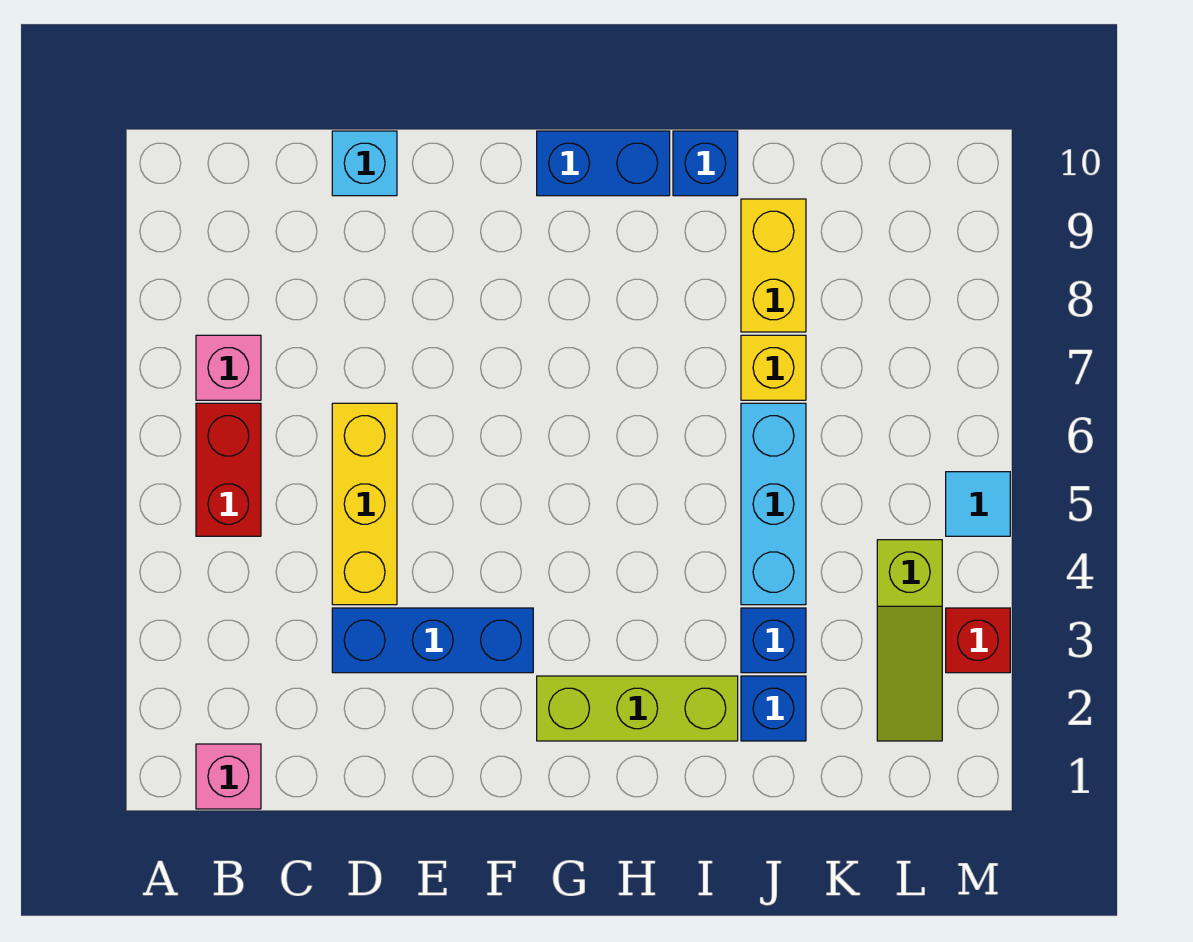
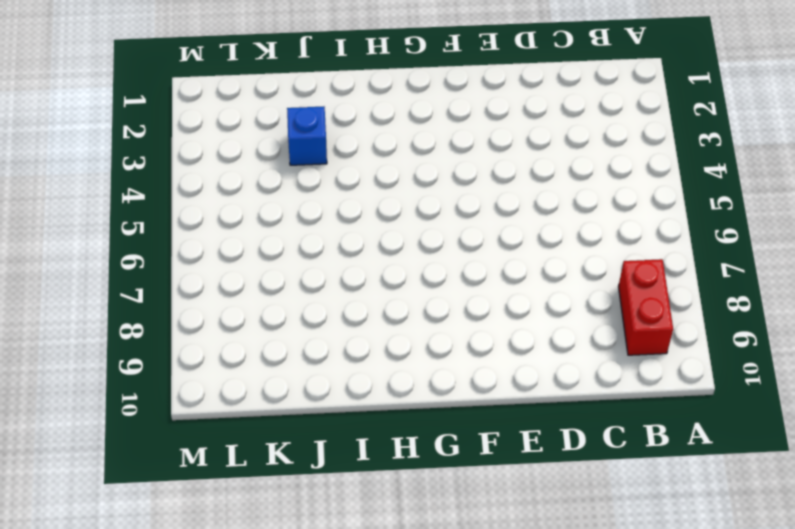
red brick B8:B9 level 1 -> red brick B5:B6 level 1
none -> pink brick B1 level 1
none -> pink brick B7 level 1
none -> blue brick D3:F3 level 1

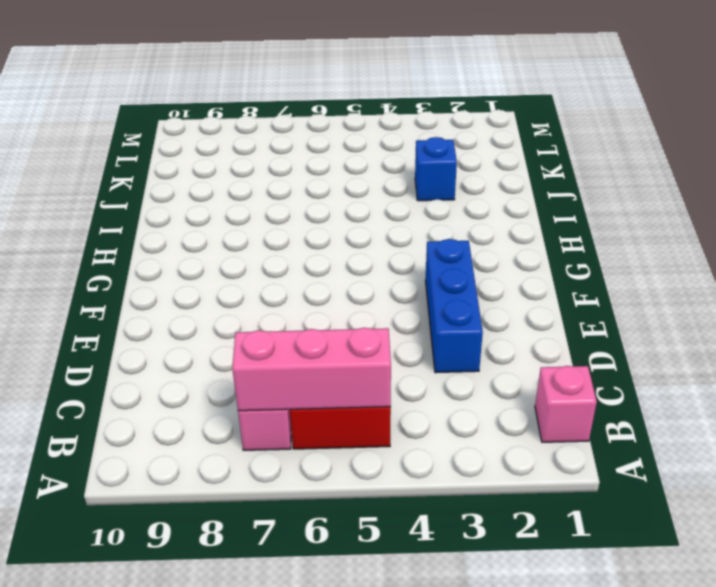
pink brick B5:B7 level 2 -> none
none -> yellow brick D4:D6 level 1
none -> cyan brick D10 level 1
none -> lime brick G2:I2 level 1

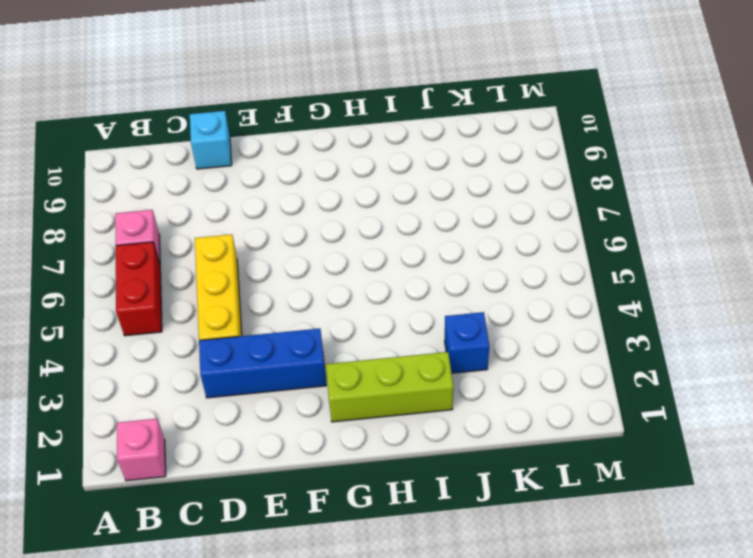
none -> blue brick G10:H10 level 1
none -> blue brick I10 level 1
none -> blue brick J2 level 1

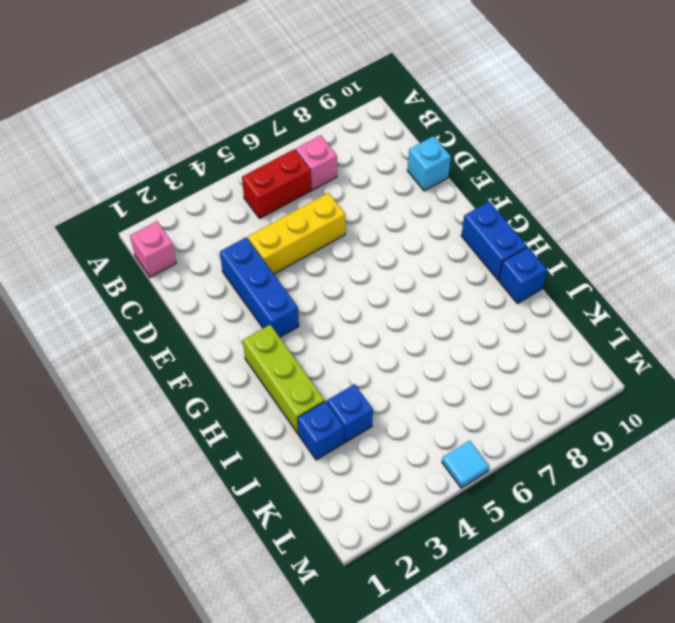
none -> cyan brick J4:J6 level 1
none -> yellow brick J7 level 1
none -> yellow brick J8:J9 level 1

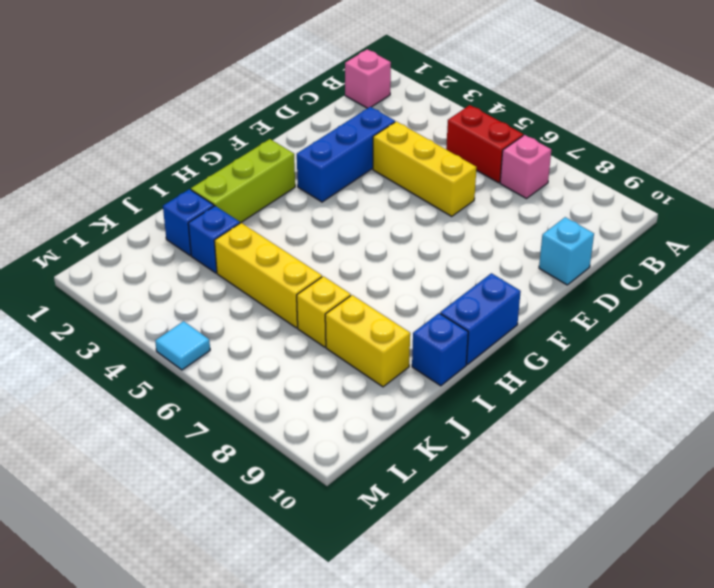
yellow brick J4:J6 level 1 -> cyan brick J4:J6 level 1
none -> lime slope L2:L4 level 1 top 4
none -> red brick M3 level 1

